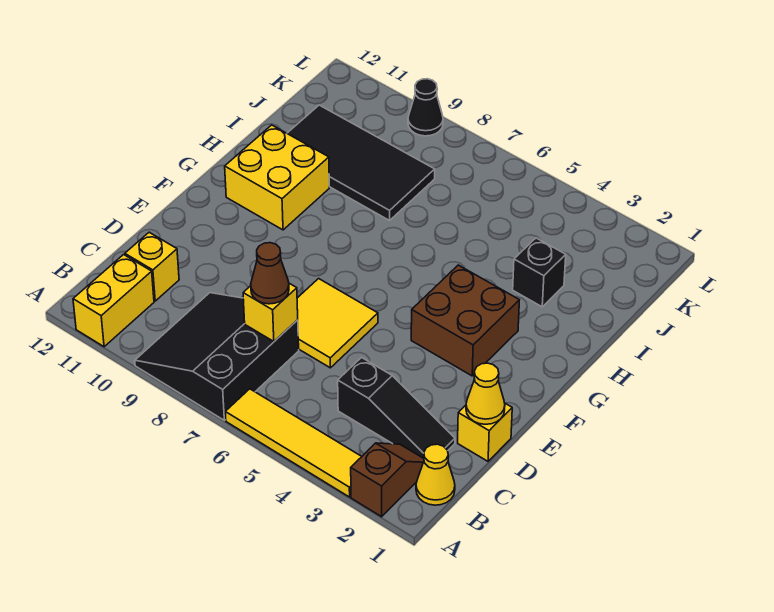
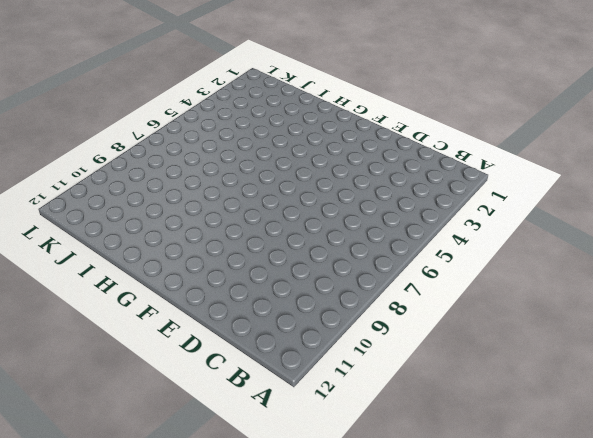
none -> brown slope A2:B2 level 1 top A
none -> yellow tile A3:A6 level 1
none -> black slope A7:C9 level 1 top 7

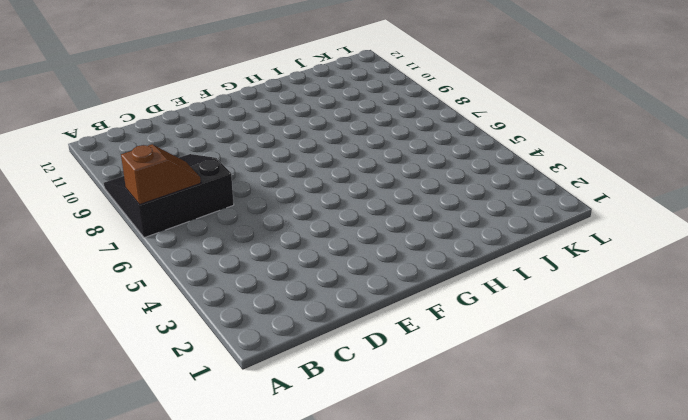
brown slope A7:B7 level 2 top A -> brown slope A2:B2 level 1 top A
none -> yellow tile A3:A6 level 1
none -> yellow brick A11:B11 level 1
none -> yellow cone B1 level 1

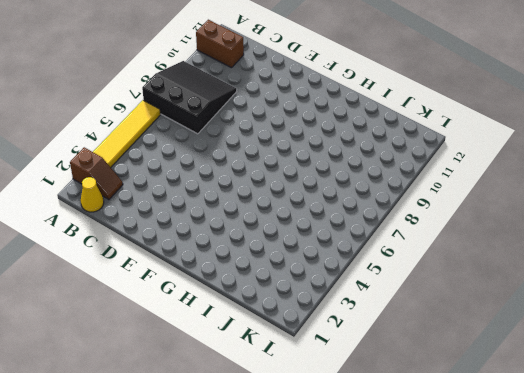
brown brick A11:B11 level 1 -> yellow brick A11:B11 level 1
none -> black slope C2:C4 level 1 top 4
none -> yellow brick C11 level 1
none -> yellow brick D1 level 1

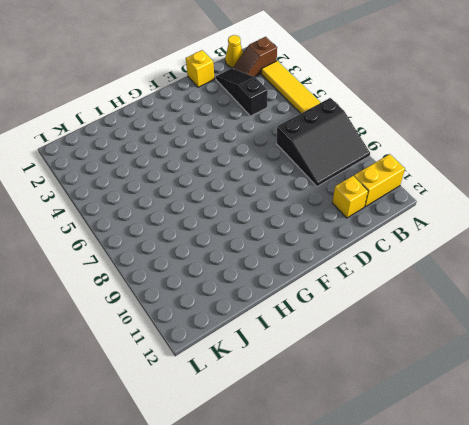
none -> yellow tile D6:E7 level 1
none -> brown brick F3:G4 level 1
none -> yellow brick G10:H11 level 1

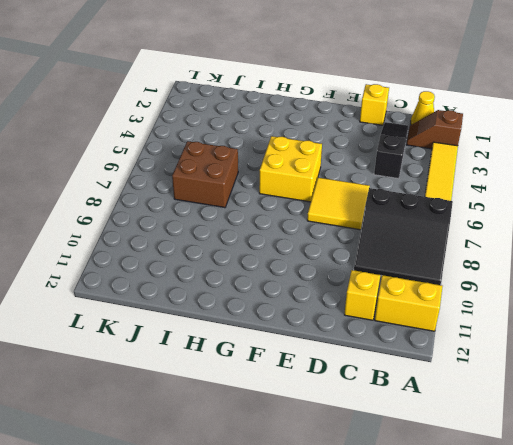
yellow brick F5:G6 level 1 -> yellow brick G10:H11 level 1
brown brick I6:J7 level 1 -> brown brick F3:G4 level 1
none -> black brick I3 level 1
none -> black tile I8:J11 level 1
none -> black cone L9 level 1

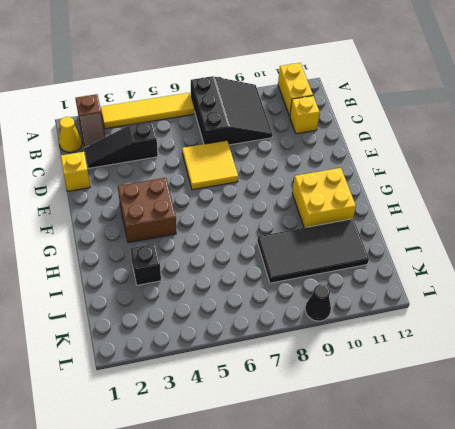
none -> yellow brick C7 level 2
none -> yellow cone D1 level 2
none -> brown cone C7 level 3

